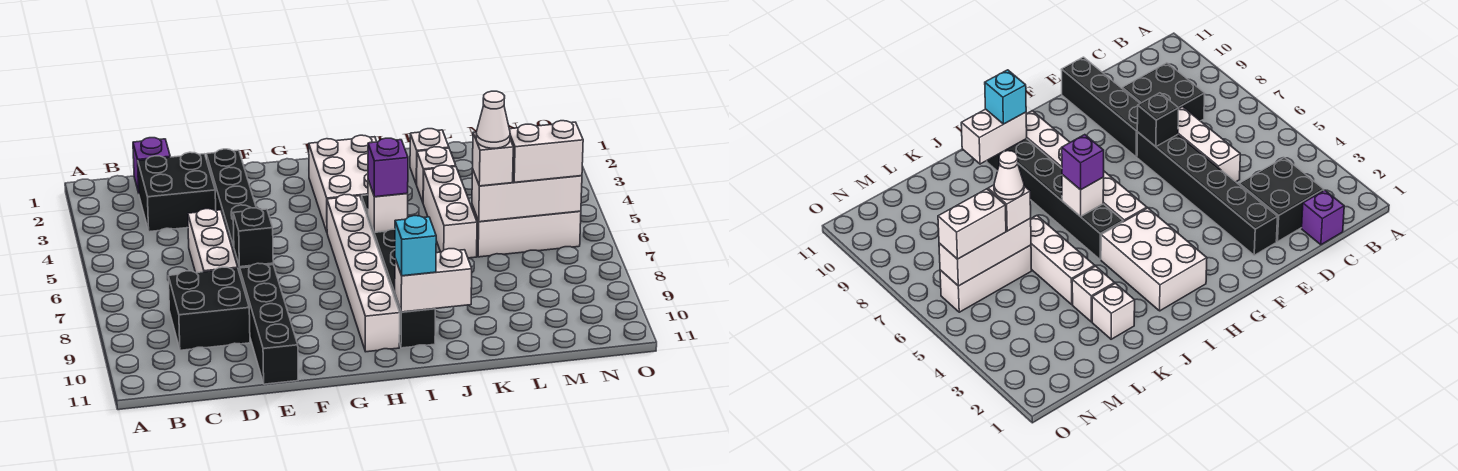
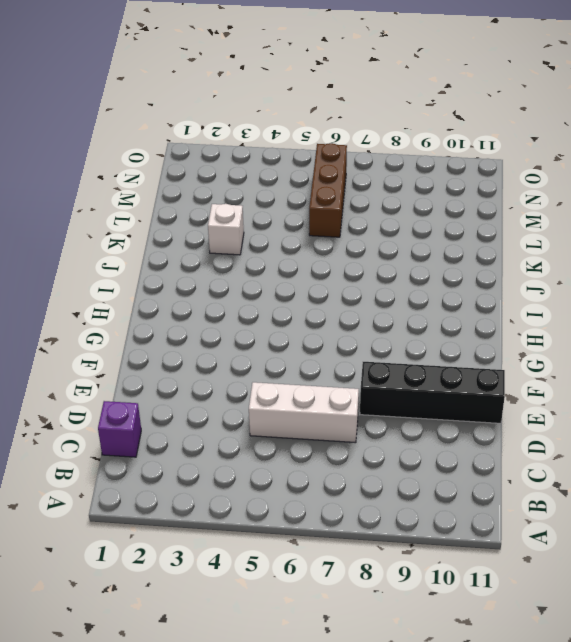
brown brick L6:N6 level 1 -> white brick L6:N6 level 1
none -> black brick C2:D3 level 1
none -> black brick C8:D9 level 1
none -> black brick E2:E7 level 1

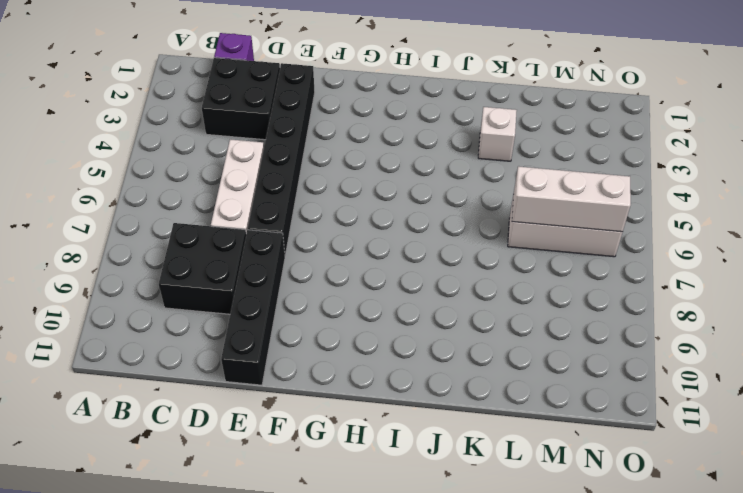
none -> white brick H2:I4 level 1
none -> white brick H5:H10 level 1
none -> black brick I5:I10 level 1

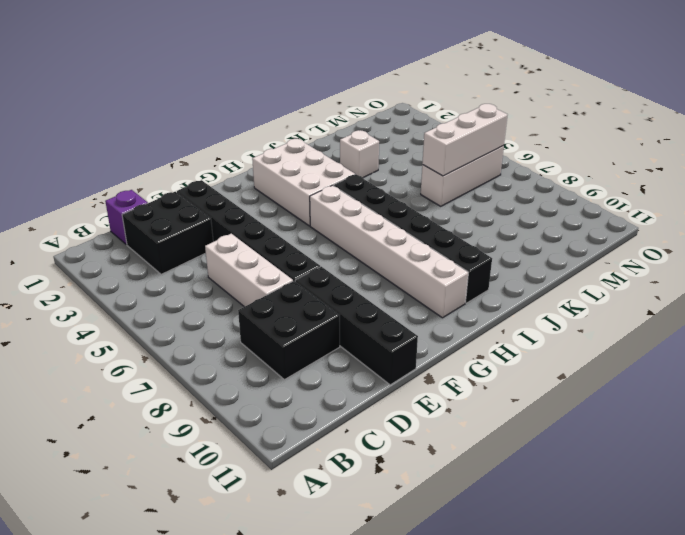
none -> white brick K2 level 1
none -> white brick K4:K6 level 1
none -> black brick E7 level 2

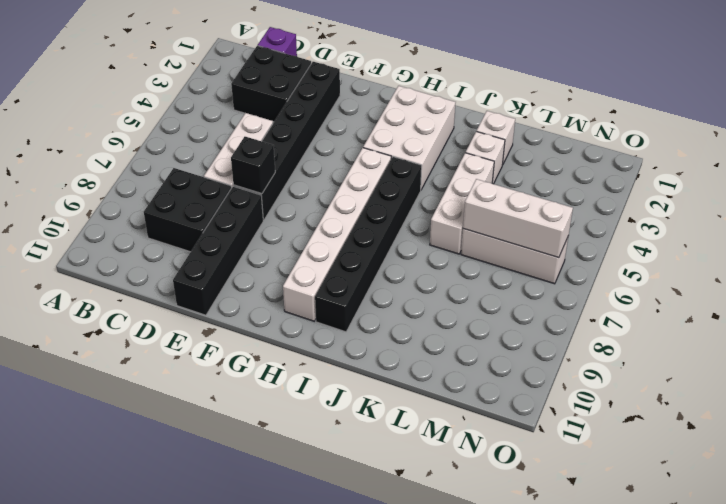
none -> white brick I6 level 2
none -> white brick I10:J10 level 2
none -> purple brick I6 level 3

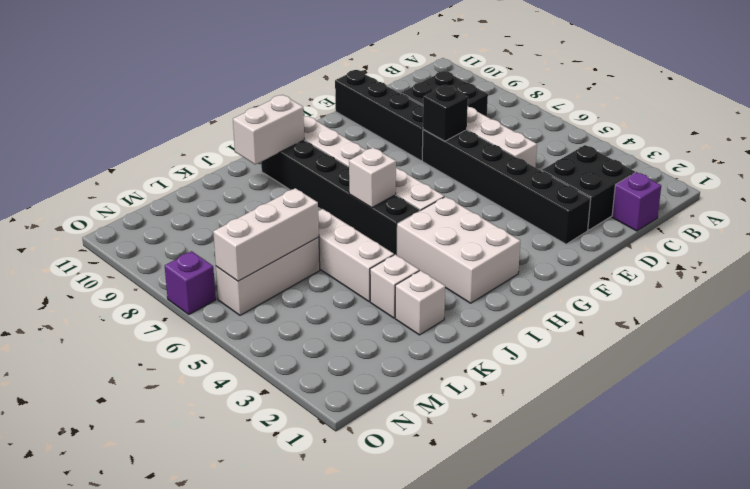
purple brick O7 level 1 -> purple brick I6 level 3
none -> cyan brick I10 level 3
none -> white brick L6 level 3
none -> white brick M6:N6 level 3

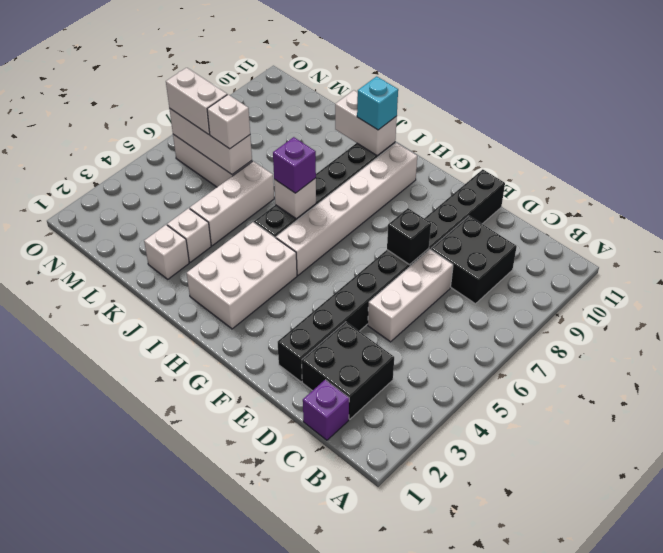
none -> white cone L6 level 4

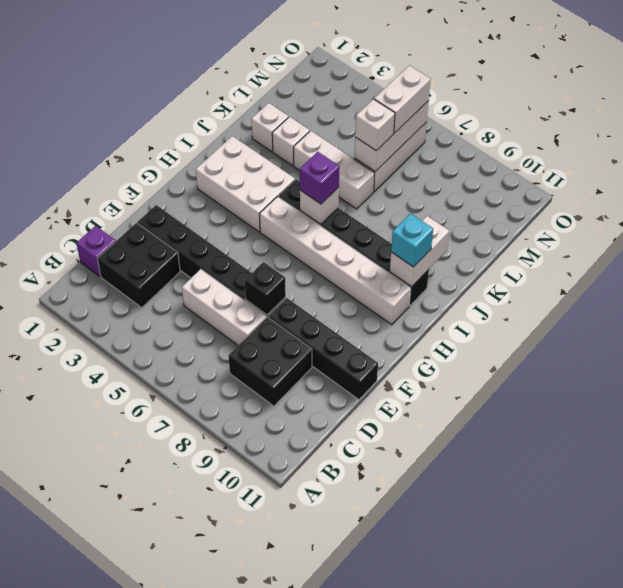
none -> white cone L6 level 4

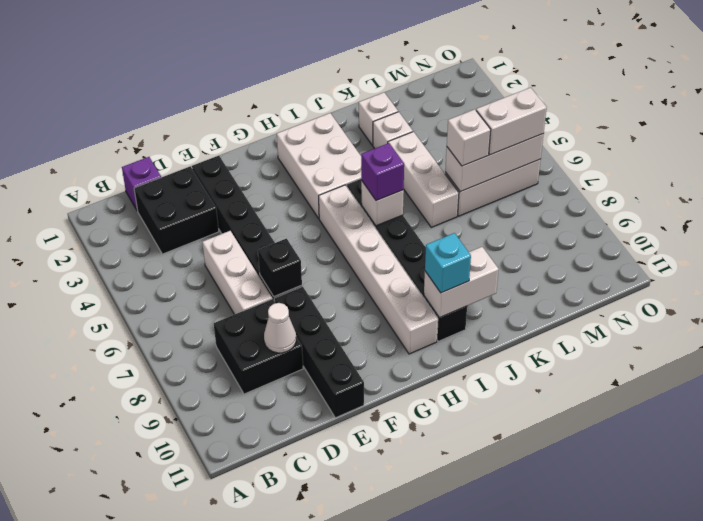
white cone D9 level 2 -> white cone L6 level 4

